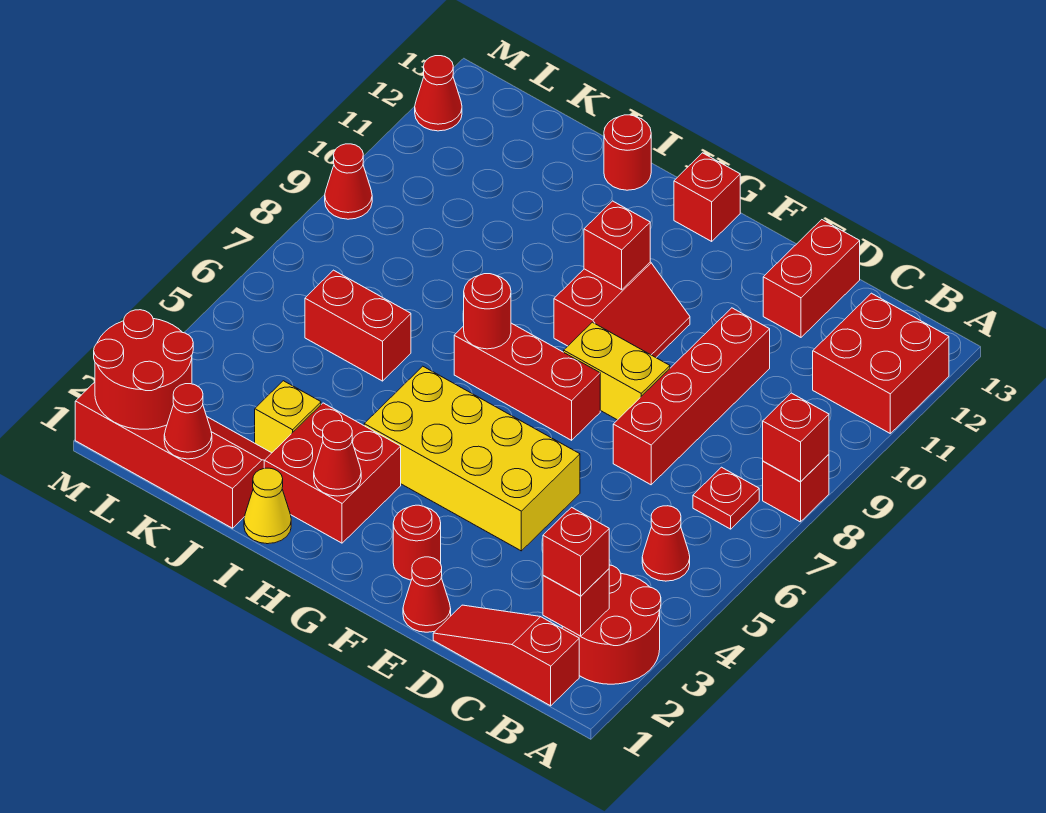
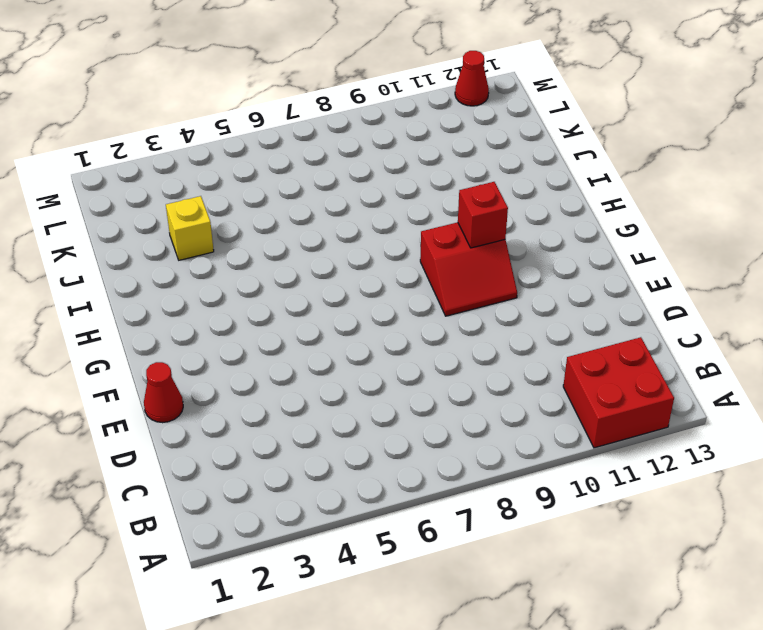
none -> red round brick A2:B3 level 1
none -> red brick A8 level 1
none -> red slope B1:D1 level 1 top B
none -> red cone B5 level 1

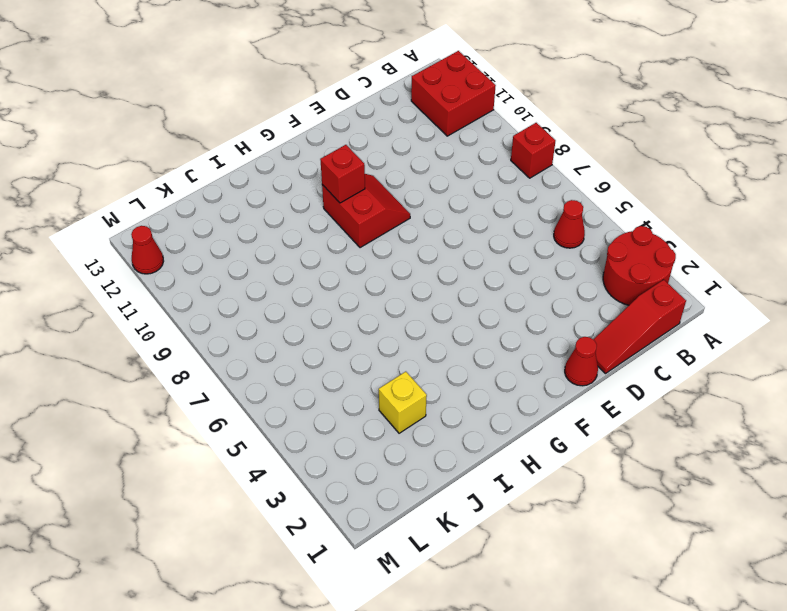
none -> red plate B7 level 1
none -> red brick D7:D10 level 1
none -> red brick D12:D13 level 1
none -> yellow brick E4:H5 level 1

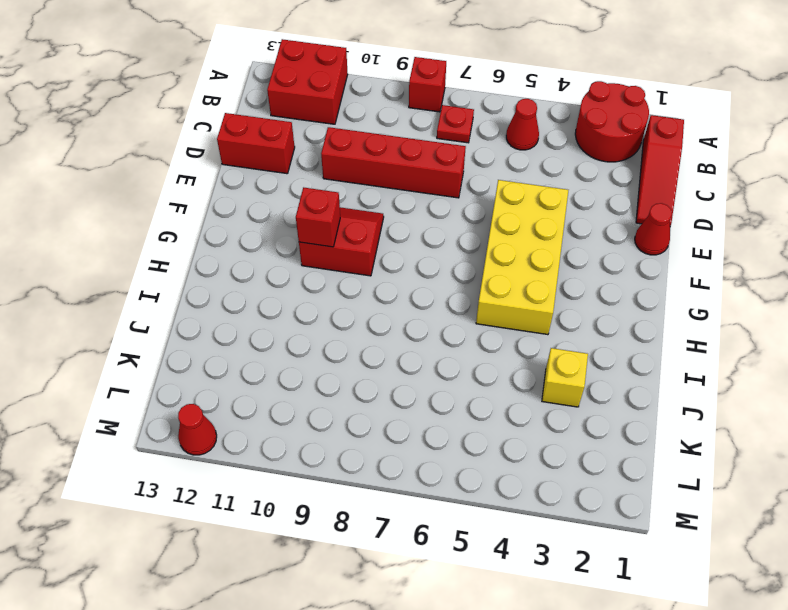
none -> yellow brick E8:F8 level 1
none -> red round brick F2 level 1
none -> red brick F7:H7 level 1
none -> red brick G13 level 1

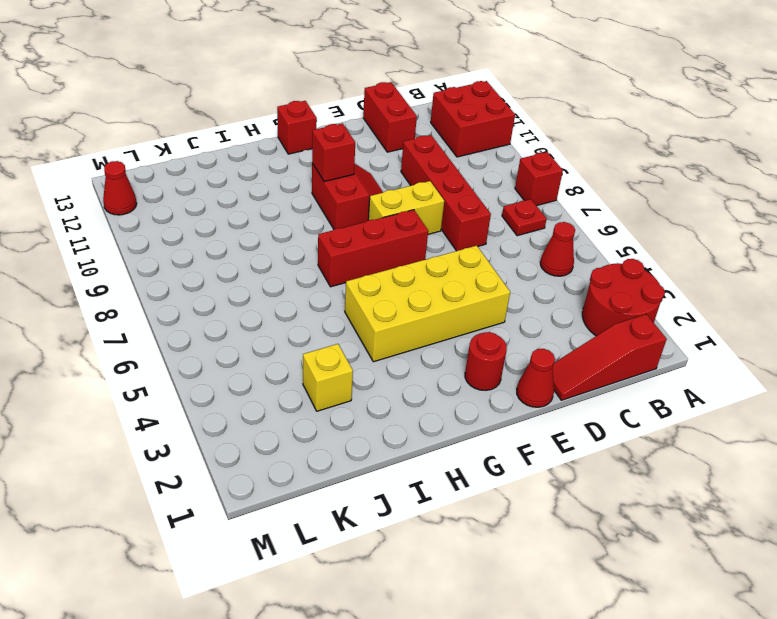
none -> red brick H2:I3 level 1
none -> yellow cone I1 level 1
none -> red round brick I13 level 1
none -> red slope J1:M2 level 1 top 1

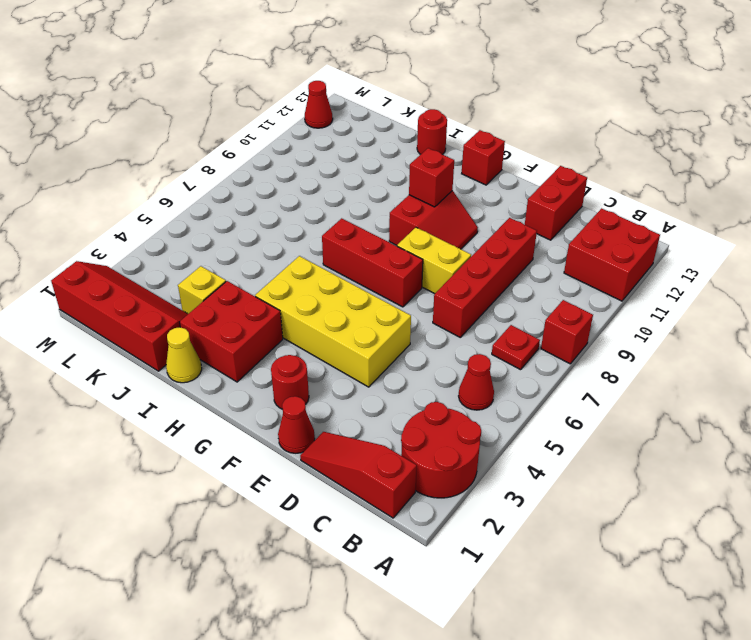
none -> red brick J6:K6 level 1
none -> red cone M9 level 1
none -> red brick A8 level 2
none -> red brick B2 level 2

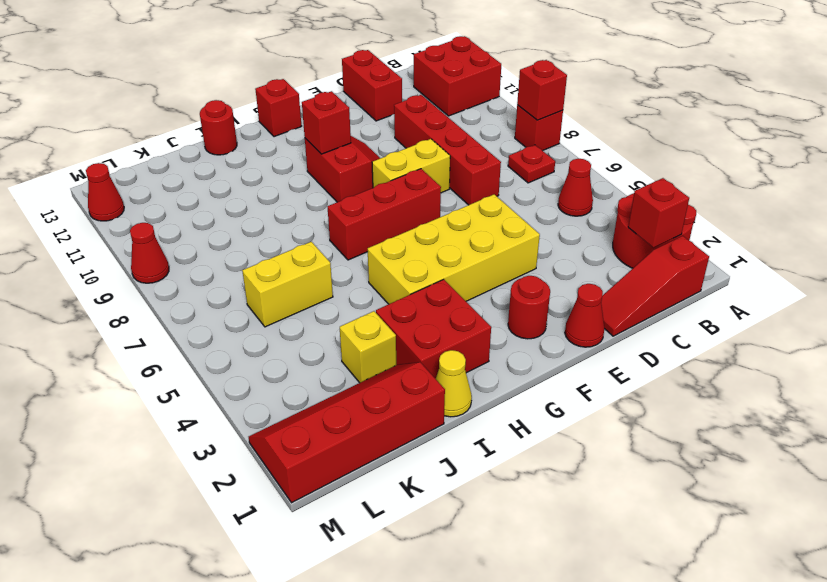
yellow brick J6:K6 level 1 -> red brick J6:K6 level 1
none -> red cone H2 level 2
none -> red round brick H7 level 2
none -> red cone K1 level 2
none -> red round brick L1:M2 level 2

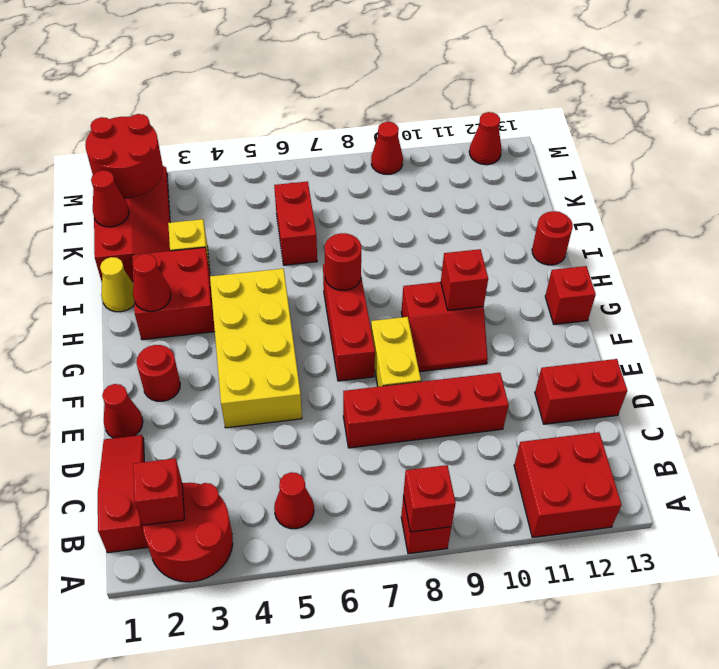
none -> red plate B7 level 1
none -> red brick B2 level 3

